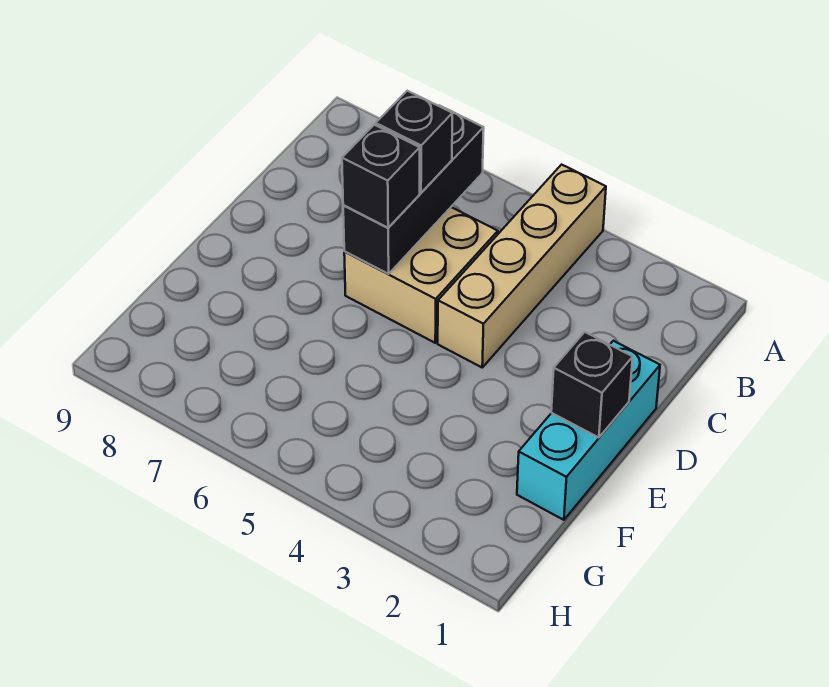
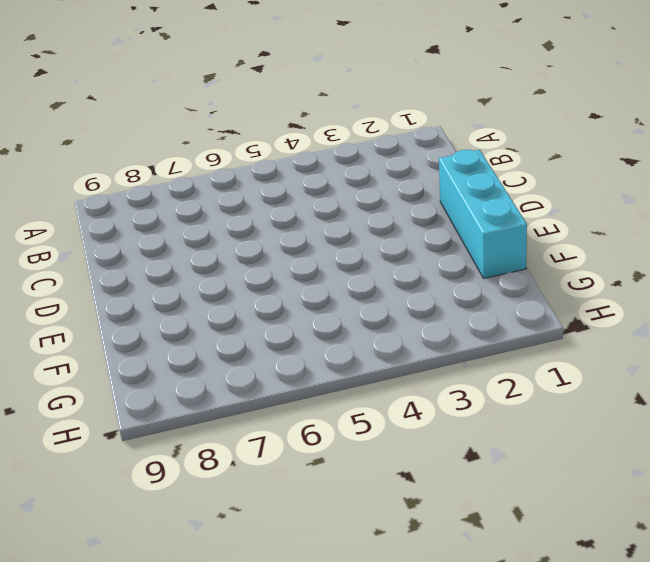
none -> tan brick A4:D4 level 1
none -> tan brick C5:D6 level 1

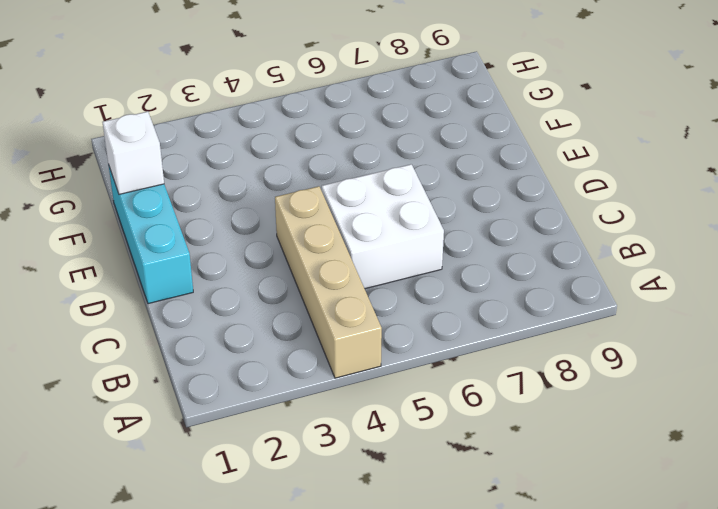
white brick C5:D6 level 1 -> tan brick C5:D6 level 1
white brick F1 level 2 -> none
none -> black brick B6:D6 level 2
none -> black brick E1 level 2

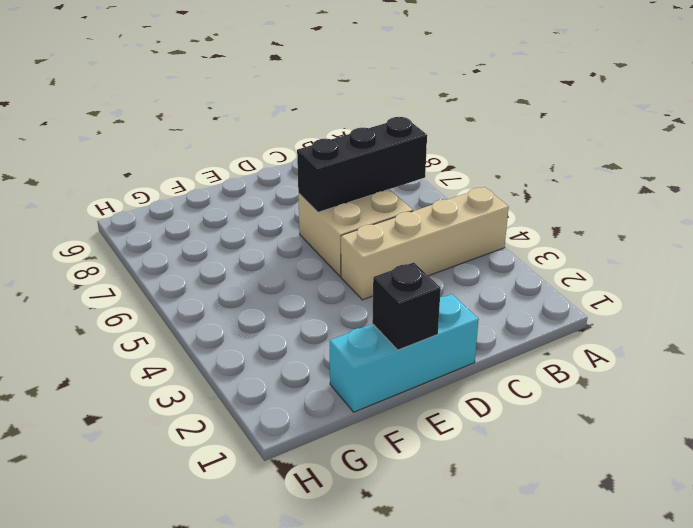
none -> black brick C6 level 3
none -> black brick D6 level 3

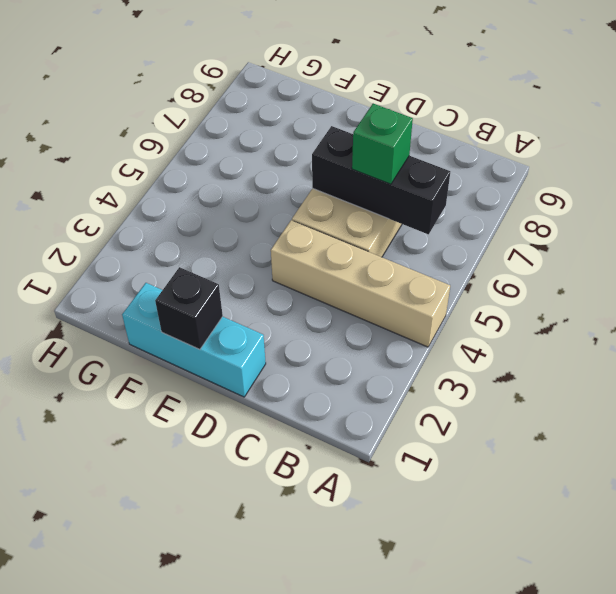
green brick C6 level 3 -> black brick C6 level 3
none -> black brick D6 level 3

